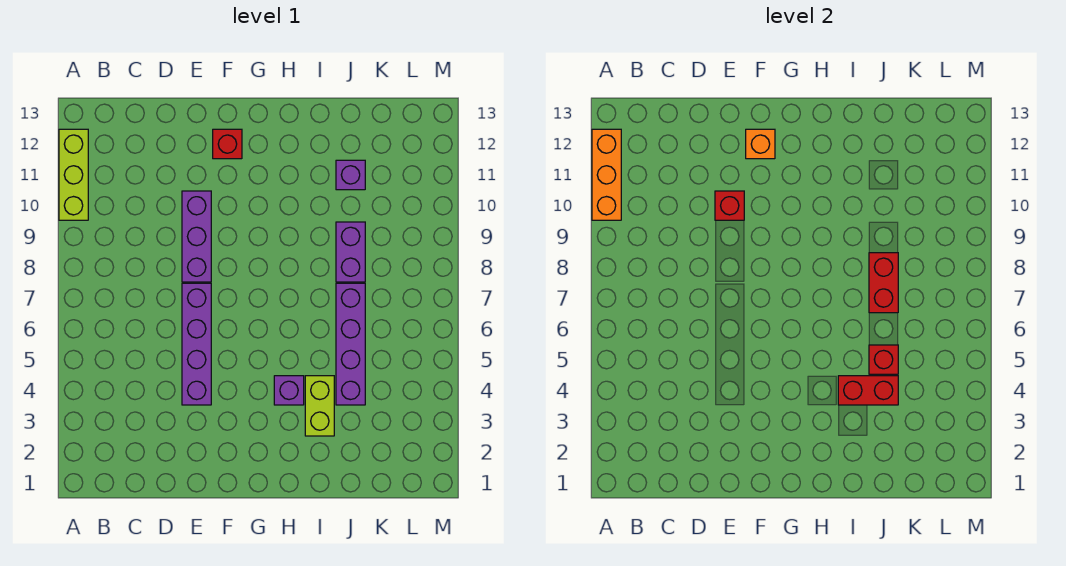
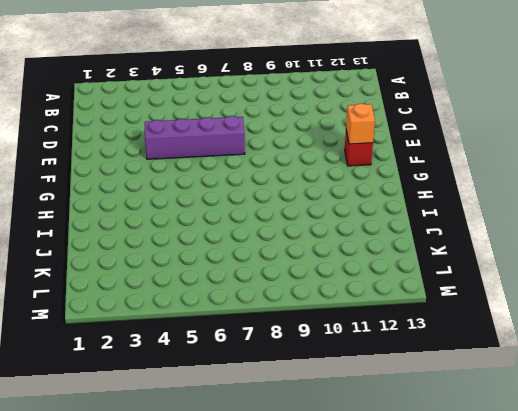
none -> lime brick A10:A12 level 1
none -> purple brick E8:E10 level 1
none -> purple brick H4 level 1

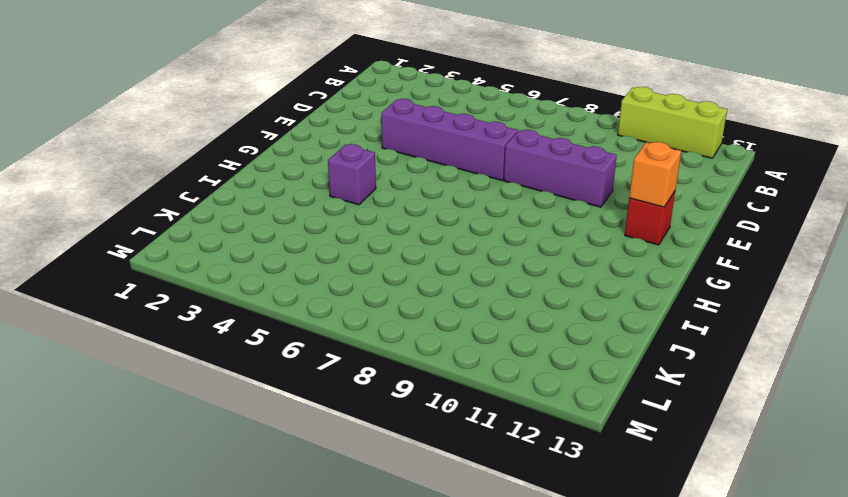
none -> lime brick I3:I4 level 1
none -> purple brick J4:J7 level 1
none -> purple brick J8:J9 level 1

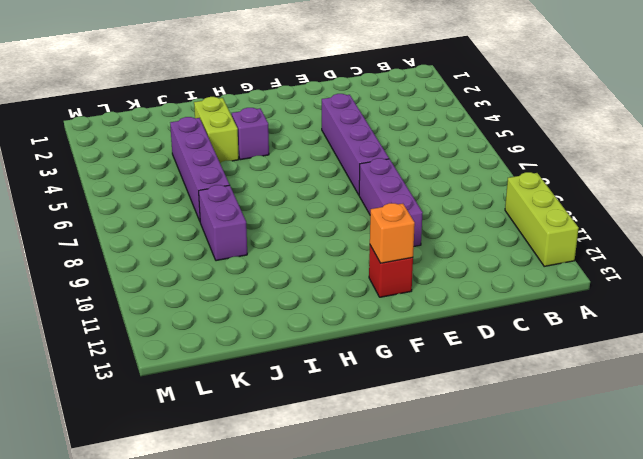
none -> purple brick J11 level 1
none -> orange brick A10:A12 level 2
none -> red brick E10 level 2

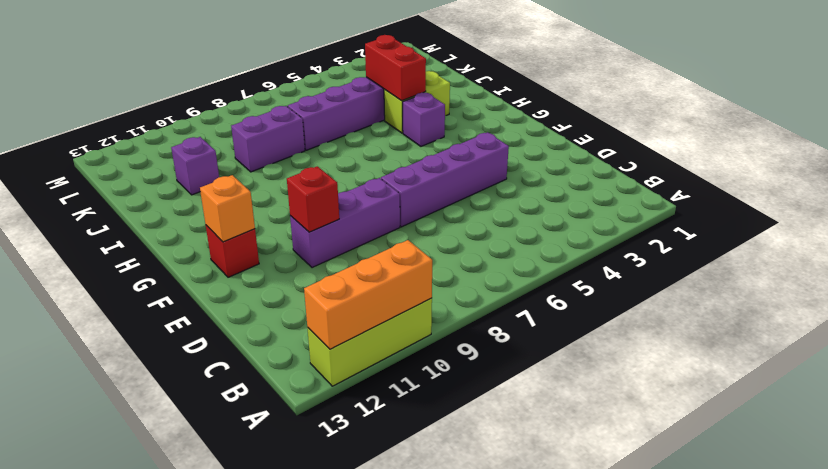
none -> red brick J5 level 2
none -> red brick J7:J8 level 2

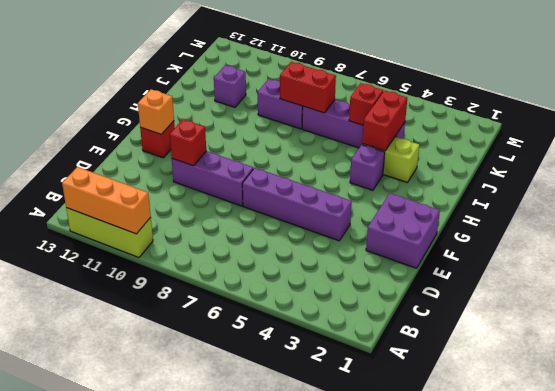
purple brick E1:F2 level 1 -> none

